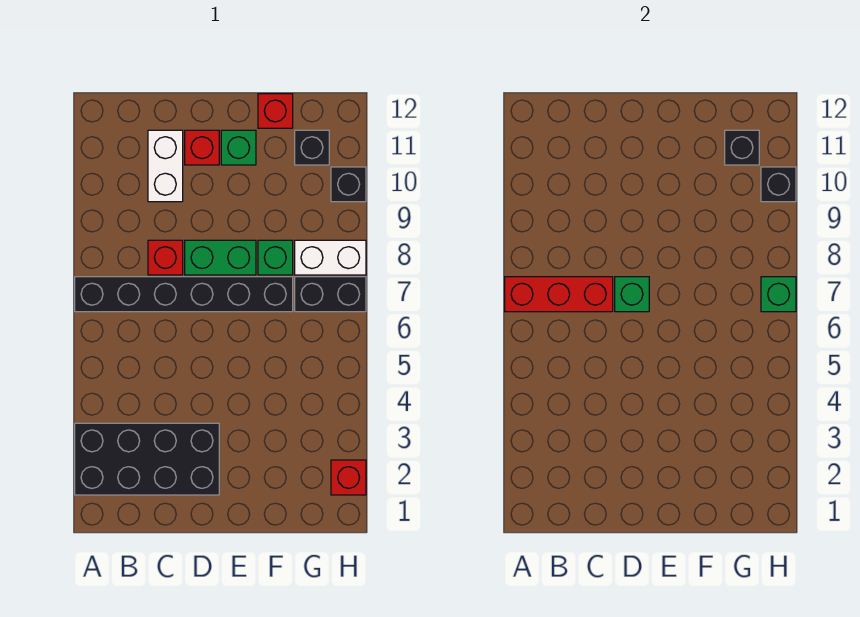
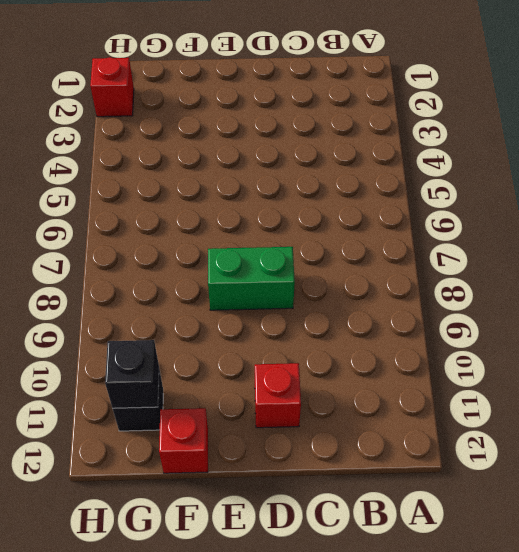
none -> black brick A2:D3 level 1
none -> black brick A7:F7 level 1
none -> red brick C8 level 1

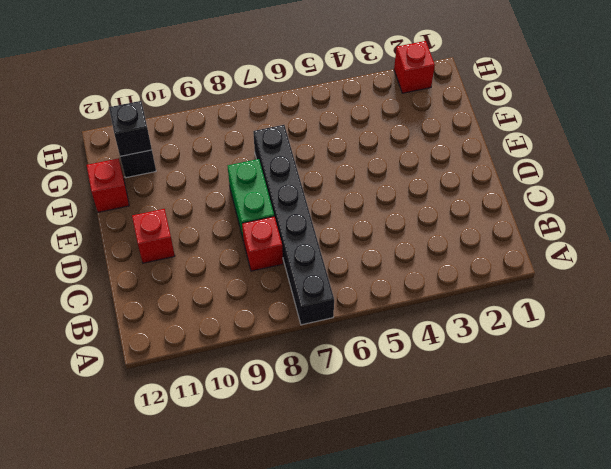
none -> black brick A2:D3 level 1
none -> white brick C10:C11 level 1
none -> green brick E11 level 1

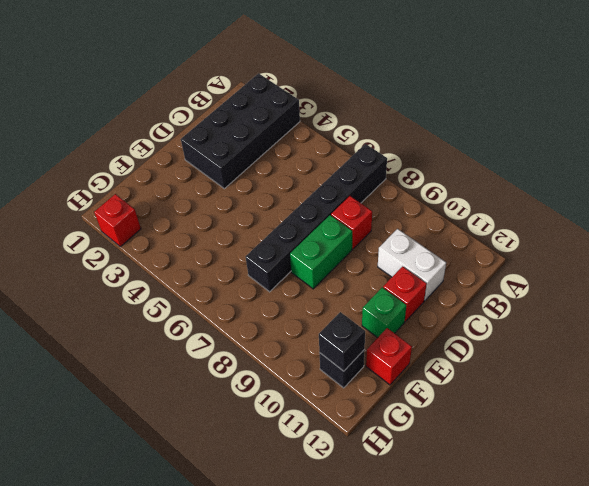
none -> green brick F8 level 1
none -> black brick G7:H7 level 1
none -> white brick G8:H8 level 1

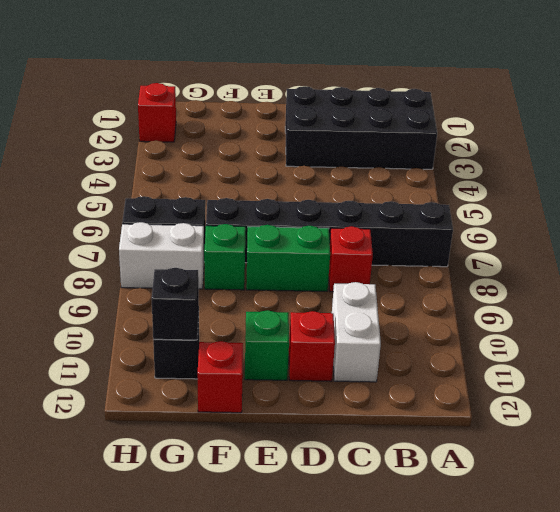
none -> black brick H10 level 1
none -> red brick A7:C7 level 2
none -> green brick D7 level 2

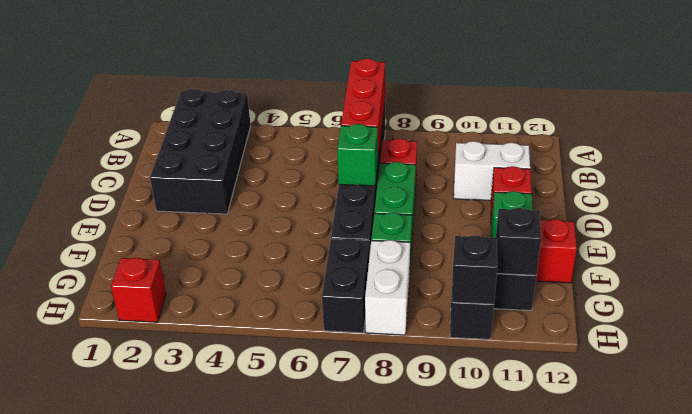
none -> green brick H7 level 2

